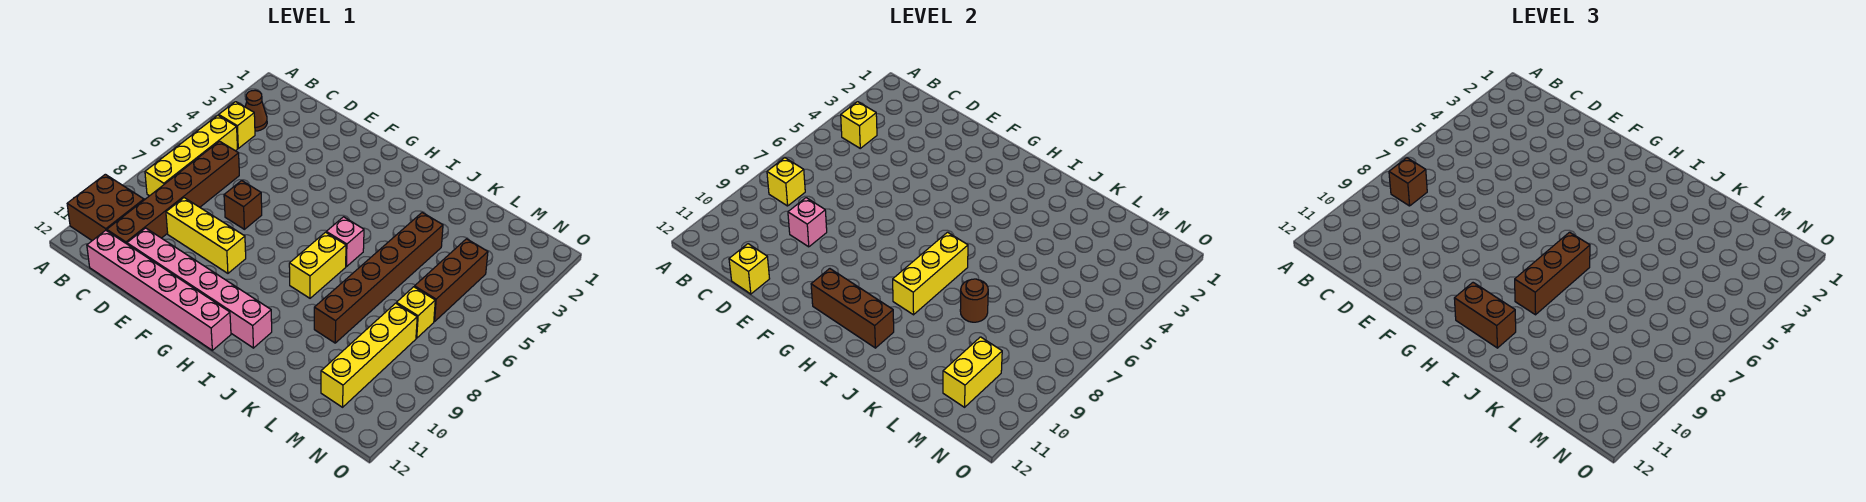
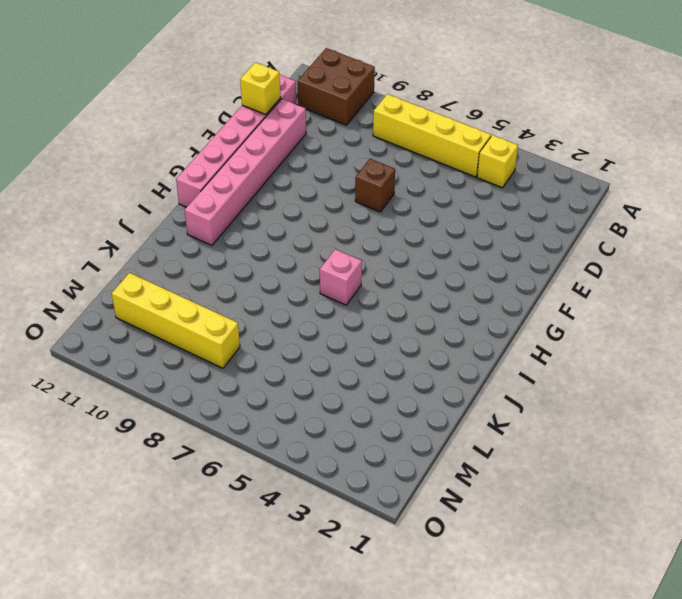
none -> brown cone B3 level 1
none -> brown brick C6:C11 level 1
none -> yellow brick D9:F9 level 1

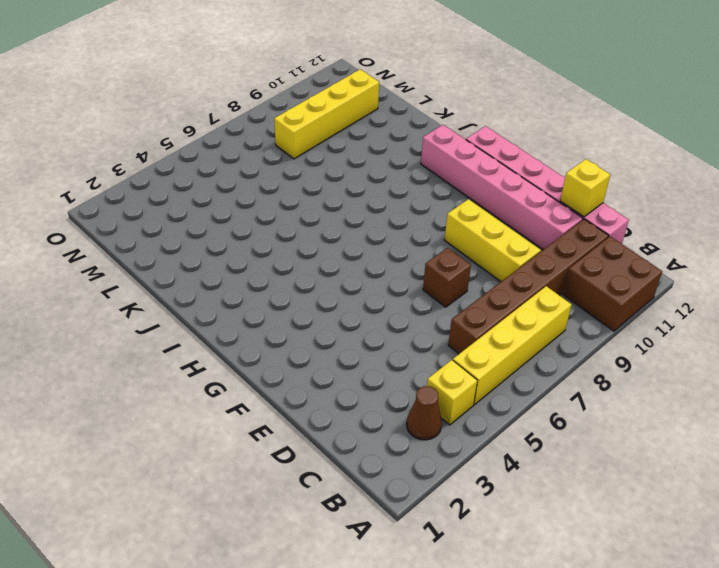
none -> pink brick I6 level 1
none -> yellow brick I7:I8 level 1
none -> brown brick K4:K9 level 1

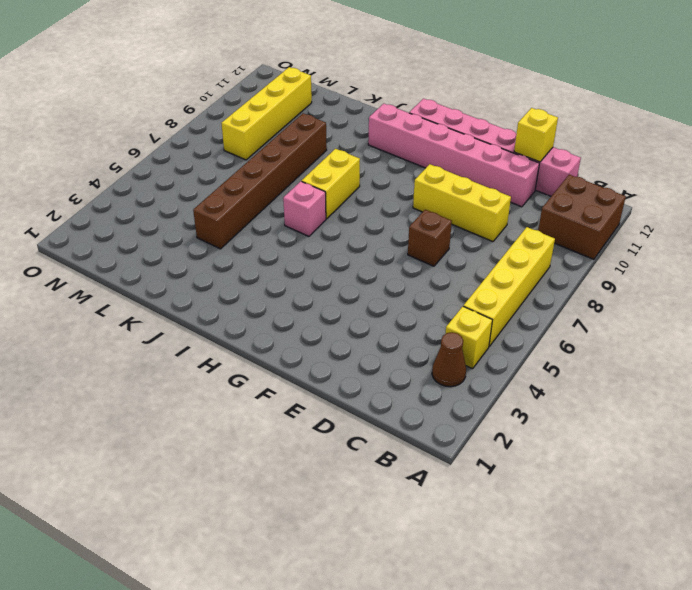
none -> brown brick C6:C11 level 1
none -> brown brick M4:M6 level 1
none -> yellow brick M7 level 1

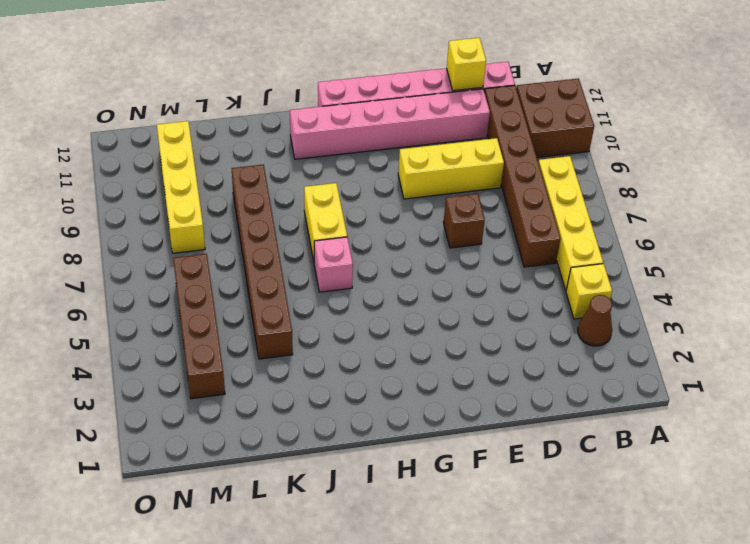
brown brick M3:M6 level 1 -> brown brick M4:M6 level 1
none -> yellow brick M7 level 1
none -> yellow brick B4 level 2
none -> yellow brick B8 level 2

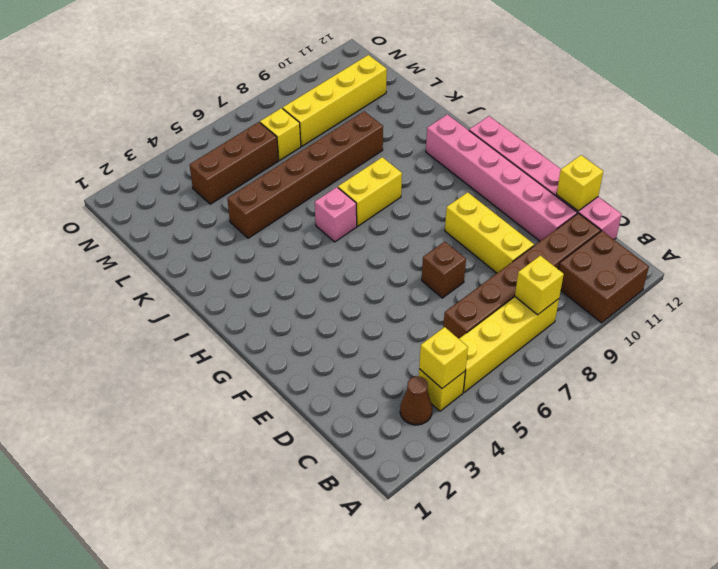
none -> pink brick D9 level 2
none -> brown brick G11:I11 level 2
none -> yellow brick I7:I9 level 2

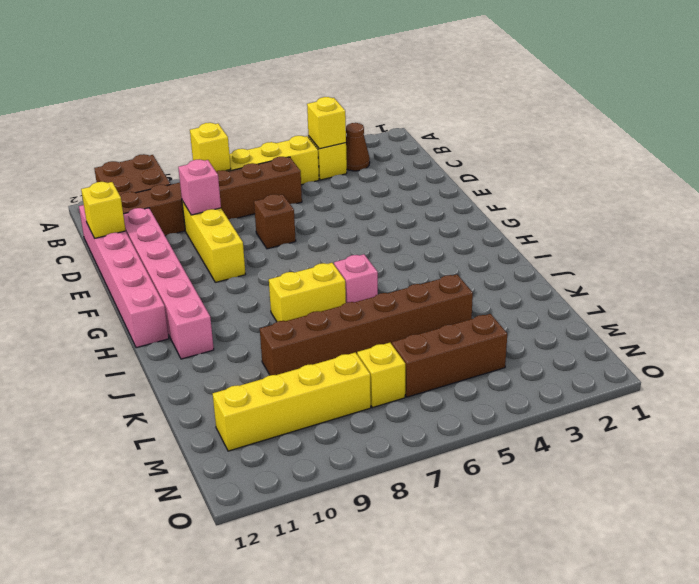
none -> brown brick G11:I11 level 2
none -> yellow brick I7:I9 level 2
none -> brown round brick K8 level 2

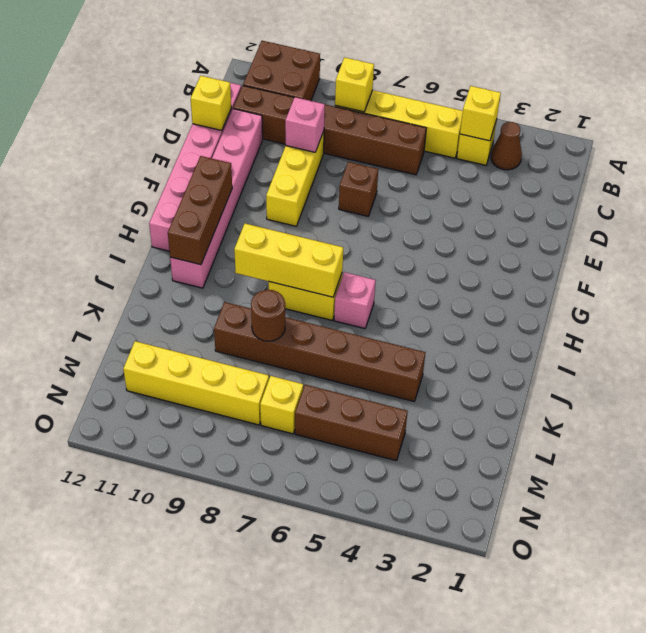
none -> yellow brick M10:M11 level 2
none -> brown brick B8 level 3
none -> brown brick H11:I11 level 3

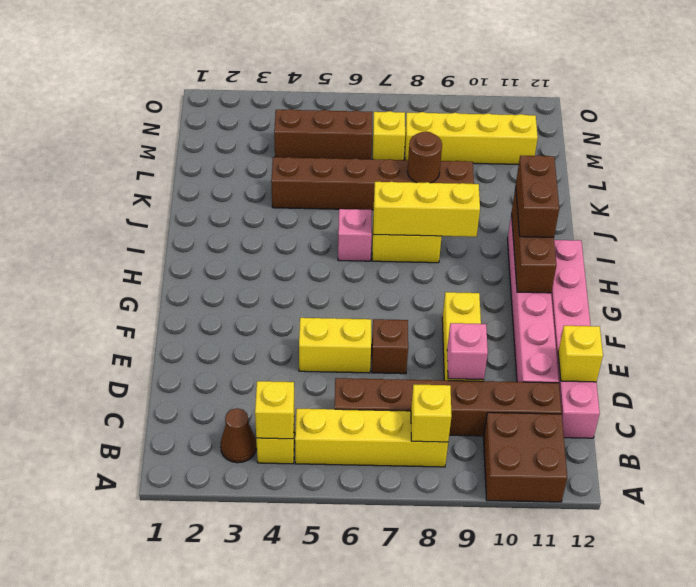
yellow brick E5:E6 level 1 -> yellow brick M10:M11 level 2
none -> brown brick B8 level 3
none -> brown brick I7:I9 level 3

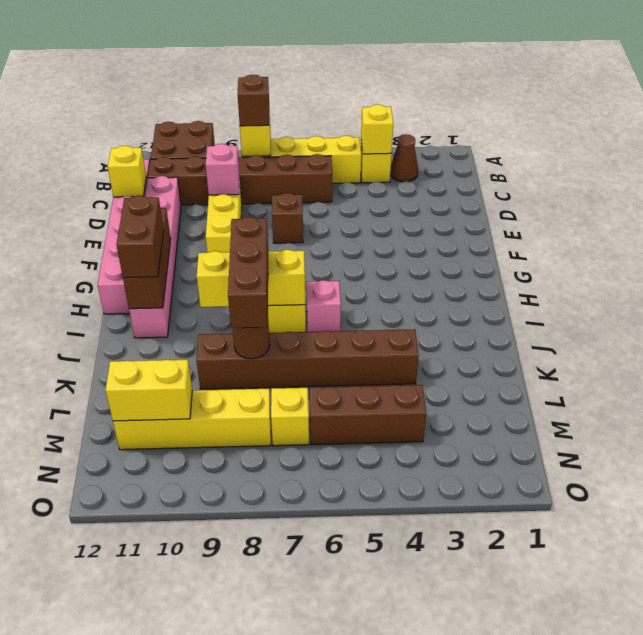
brown brick I8:K8 level 3 -> brown brick I7:I9 level 3

